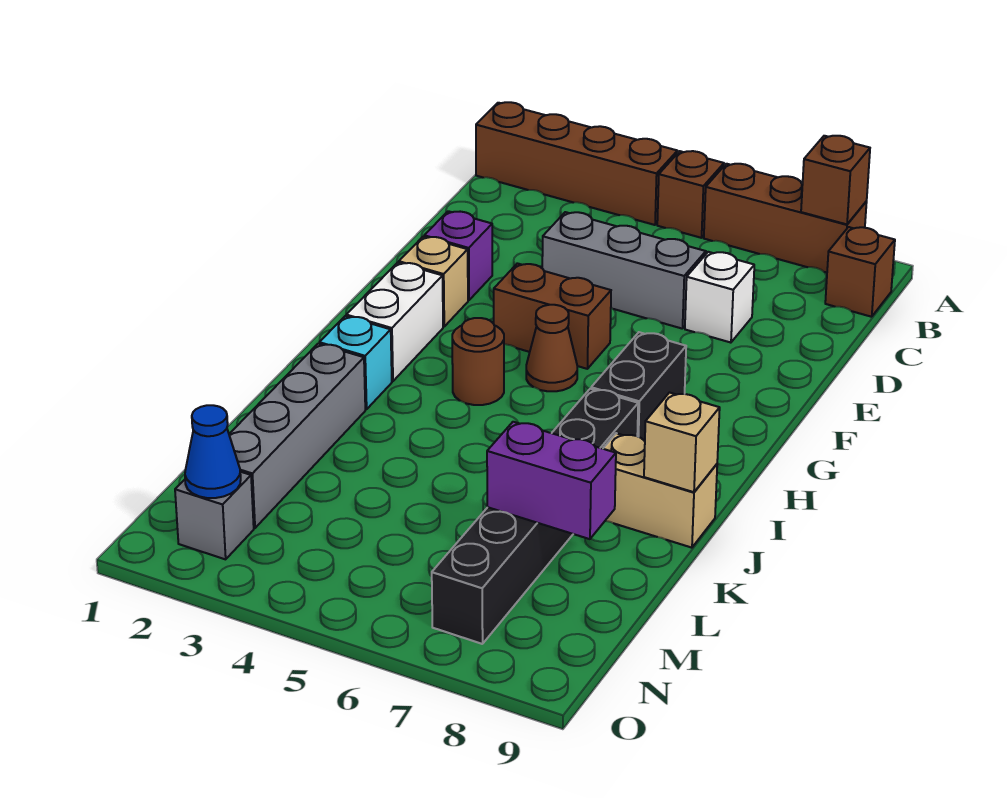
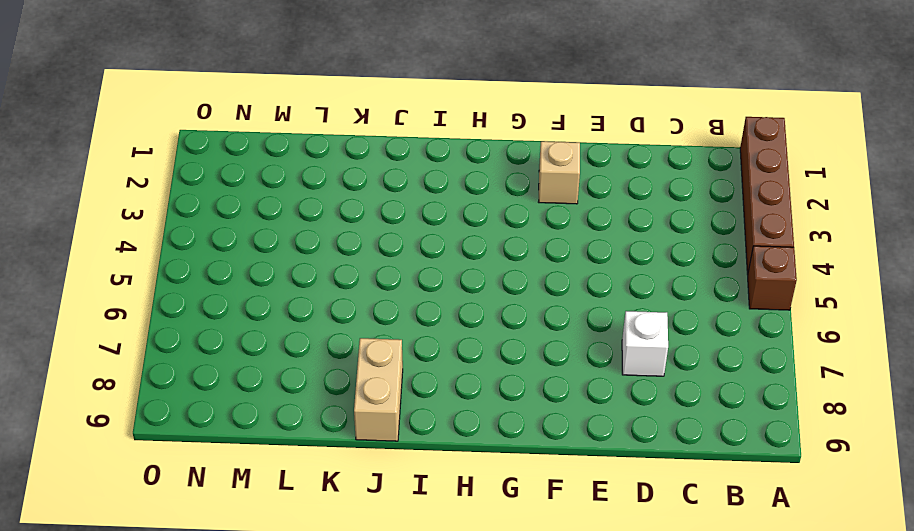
none -> brown brick A6:A8 level 1
none -> brown brick B9 level 1
none -> grey brick D4:D6 level 1

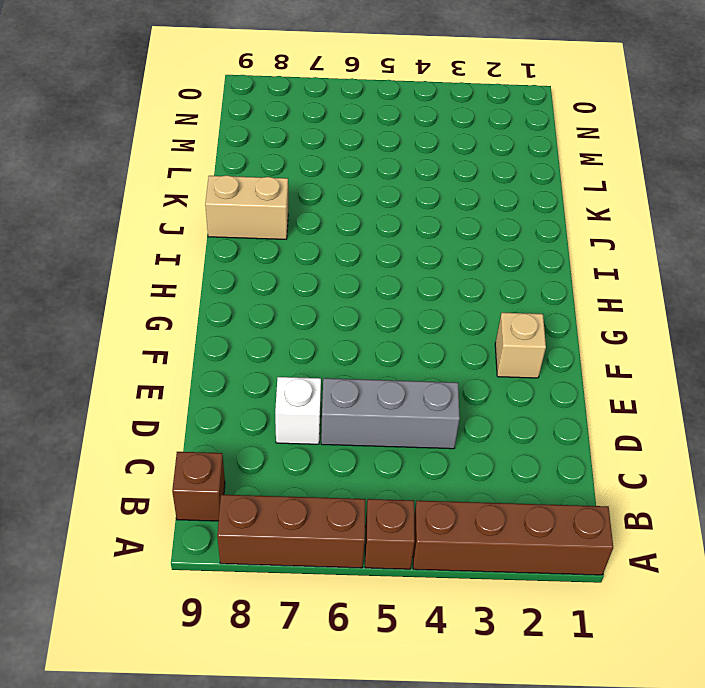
none -> purple brick E2 level 1
none -> brown brick F4:F5 level 1
none -> white brick G2:H2 level 1

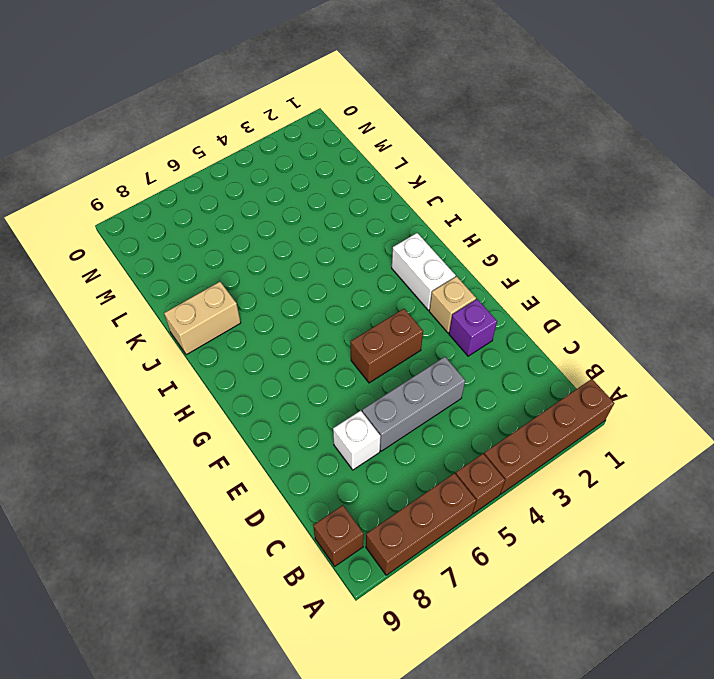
none -> brown cone G5 level 1
none -> black brick G7:H7 level 1
none -> brown round brick H4 level 1

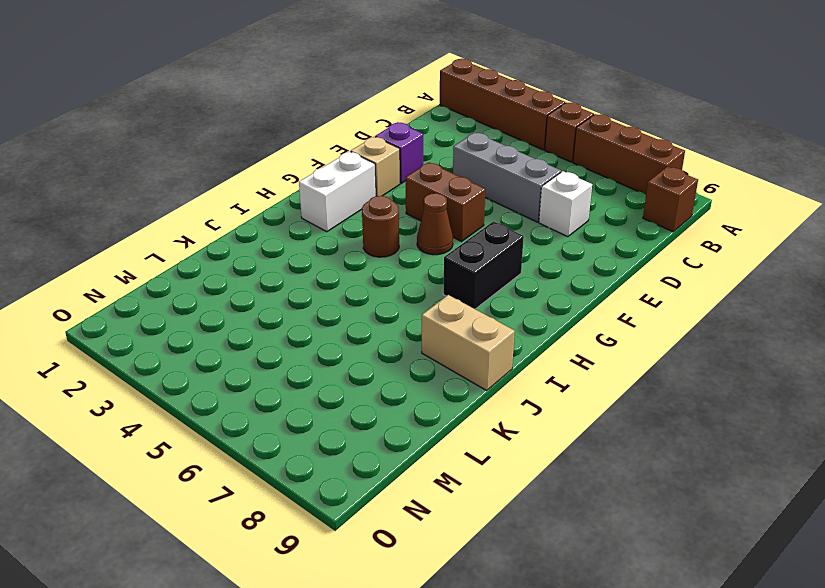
none -> cyan brick I2 level 1
none -> black brick I7:N7 level 1
none -> grey brick J2:M2 level 1

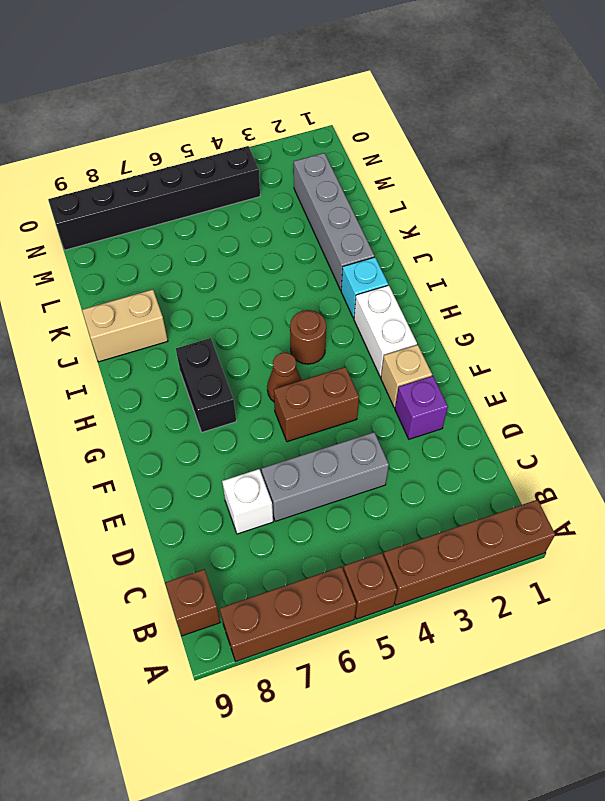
black brick N4:N9 level 1 -> black brick I7:N7 level 1
none -> grey brick N2 level 1
none -> brown brick A8 level 2
none -> tan brick J9 level 2

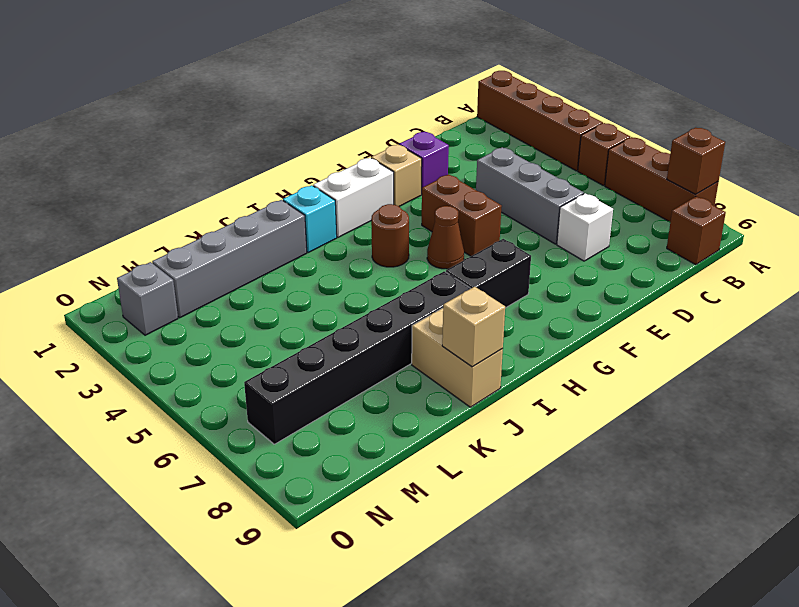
none -> purple brick L7:L8 level 2
none -> blue cone N2 level 2

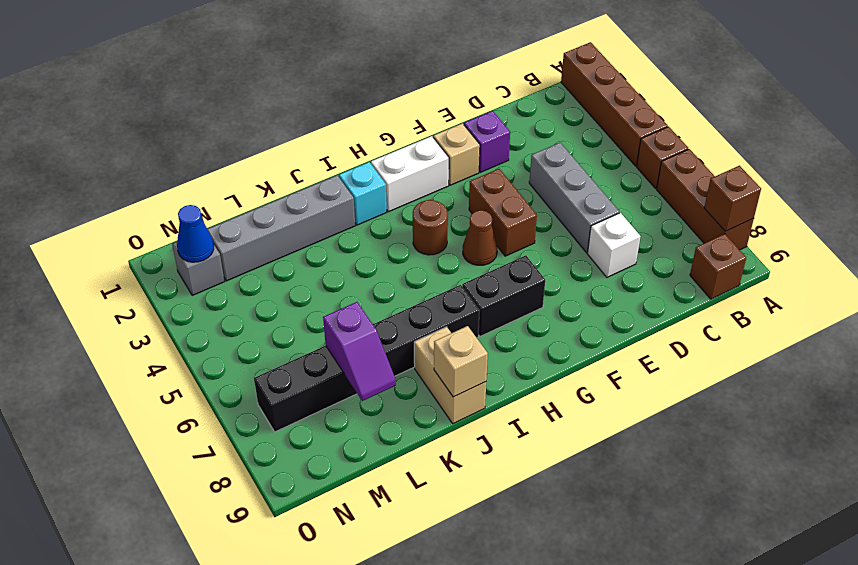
purple slope L7:L8 level 2 top 7 -> purple brick L7:L8 level 2

